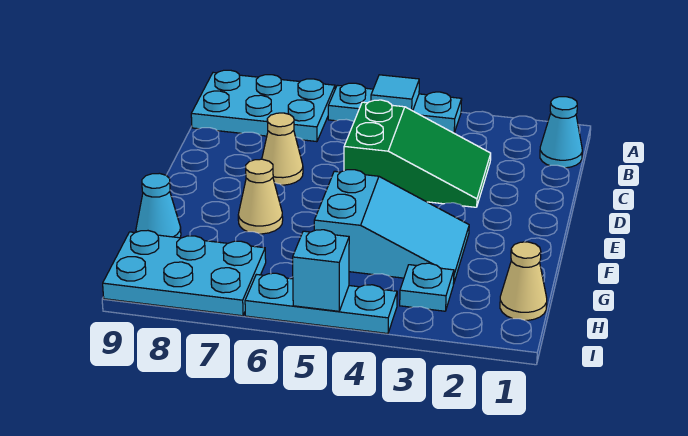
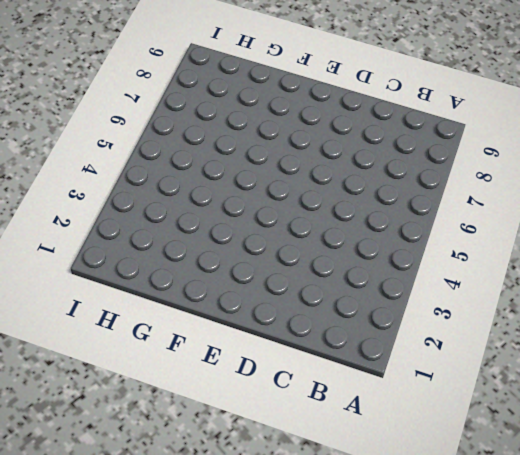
none -> cyan plate A4:A6 level 1
none -> cyan plate A7:B9 level 1
none -> cyan cone B1 level 1

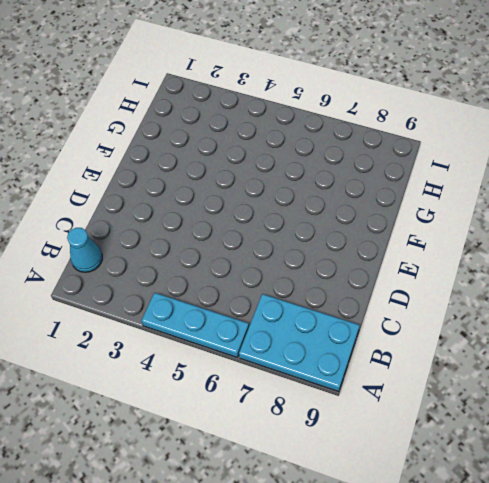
none -> green slope C3:D5 level 1 top 5
none -> tan cone D7 level 1
none -> cyan slope F3:G5 level 1 top 5

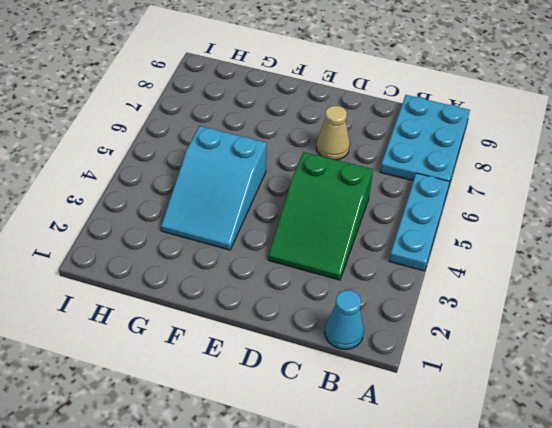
none -> tan cone F7 level 1
none -> cyan cone G9 level 1
none -> tan cone H1 level 1

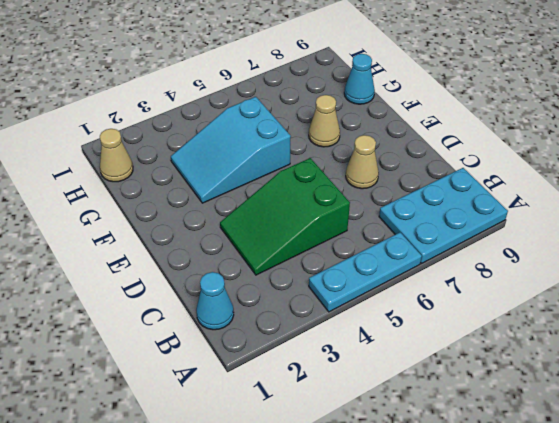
none -> cyan plate H3 level 1
none -> cyan plate H7:I9 level 1
none -> cyan plate I4:I6 level 1

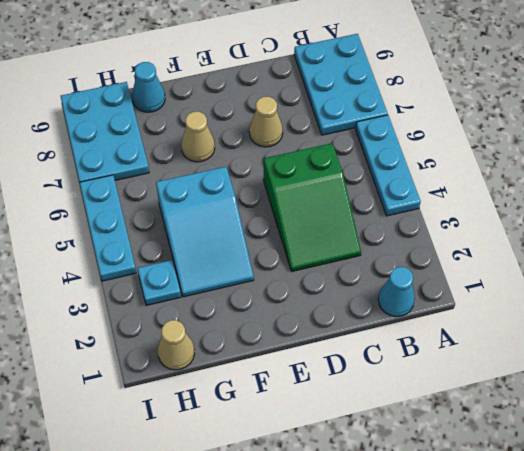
none -> cyan tile A5 level 2
none -> cyan brick I5 level 2

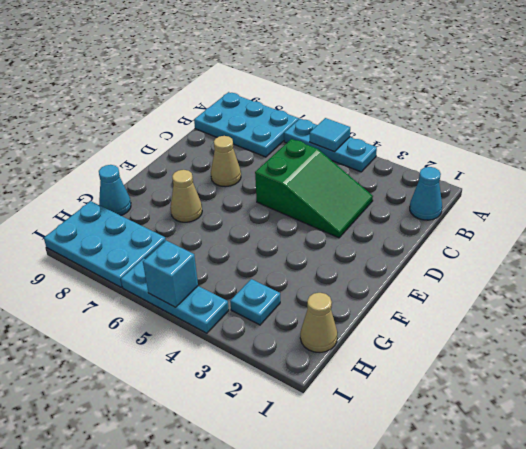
none -> cyan slope F3:G5 level 1 top 5

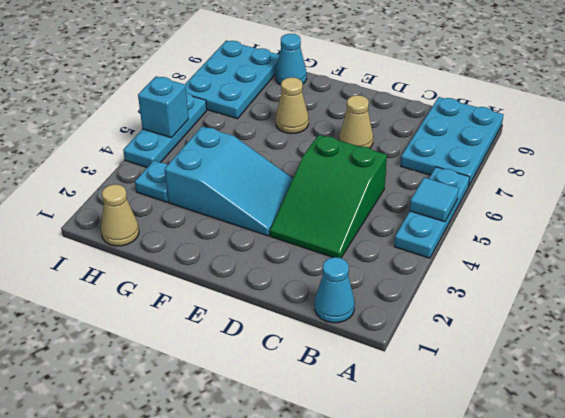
cyan slope E3:G4 level 1 top G -> cyan slope F3:G5 level 1 top 5

